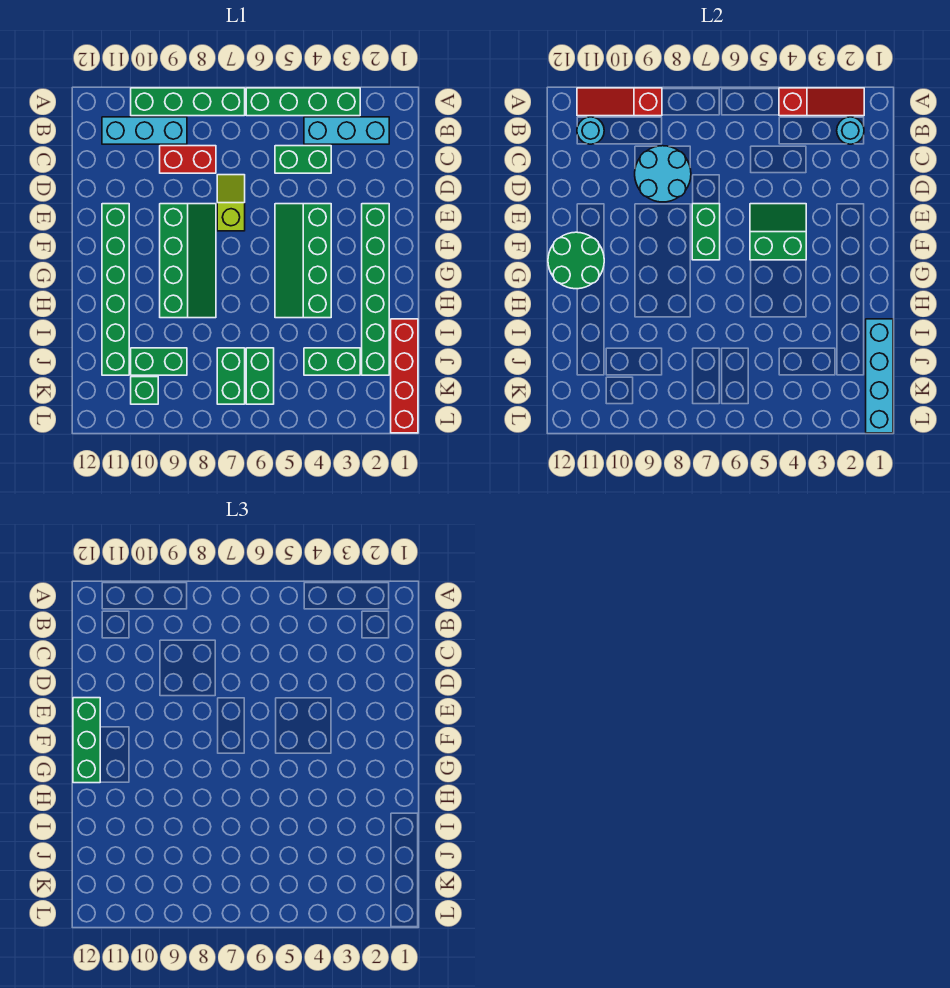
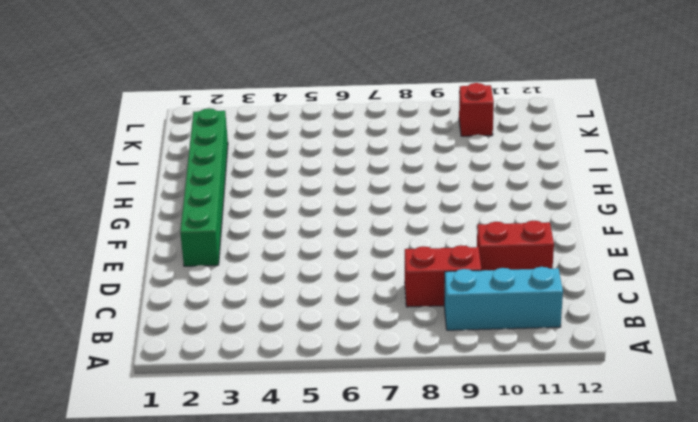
red brick D10:D11 level 1 -> none
red brick K10 level 1 -> green brick K10 level 1
none -> green brick A3:A6 level 1
none -> green brick A7:A10 level 1
none -> cyan brick B2:B4 level 1

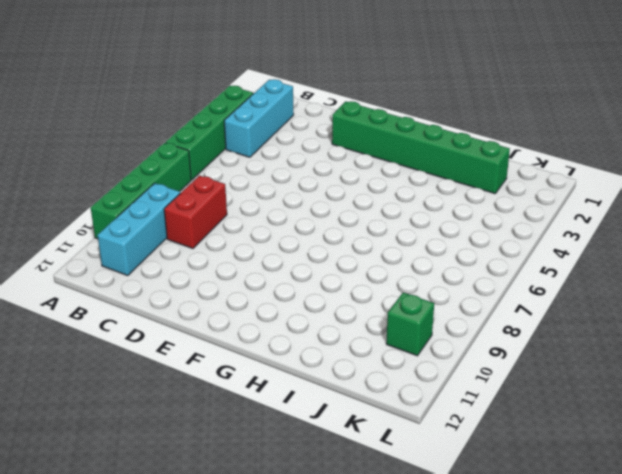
none -> green brick C4:C5 level 1
none -> lime slope D7:E7 level 1 top E
none -> green slope E4:H5 level 1 top 4

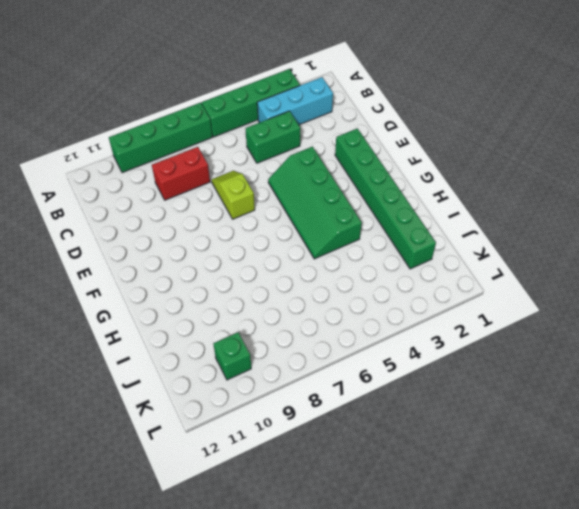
none -> cyan brick B9:B11 level 1
none -> green slope E8:H9 level 1 top 9
none -> green brick E11:J11 level 1

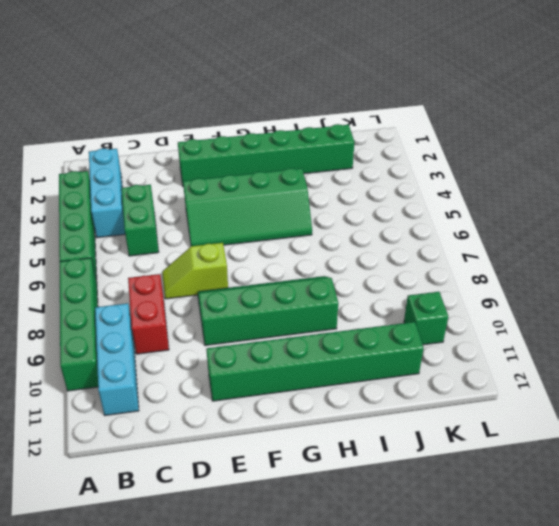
none -> red brick I1:L1 level 1
none -> green brick J3:J4 level 1
none -> green brick J6:K6 level 1

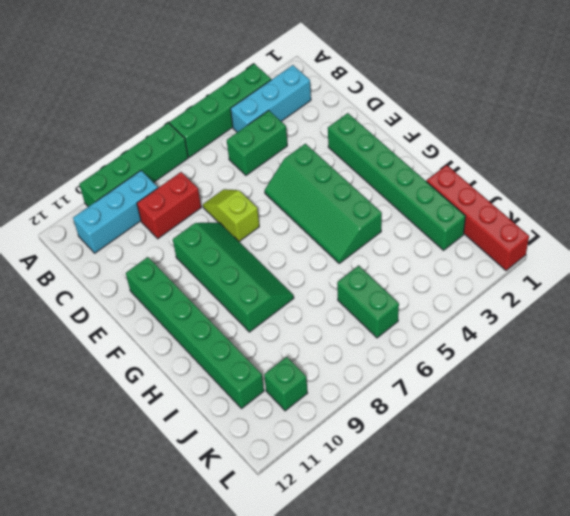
none -> green brick J3:J4 level 1
none -> green brick J7:K7 level 1
none -> green brick J9:J10 level 1

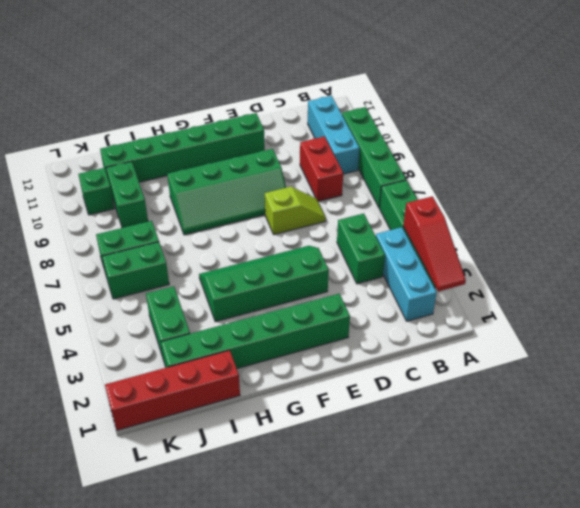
none -> red slope A9:A11 level 2 top 9
none -> cyan round brick B2 level 2
none -> cyan round brick B11 level 2

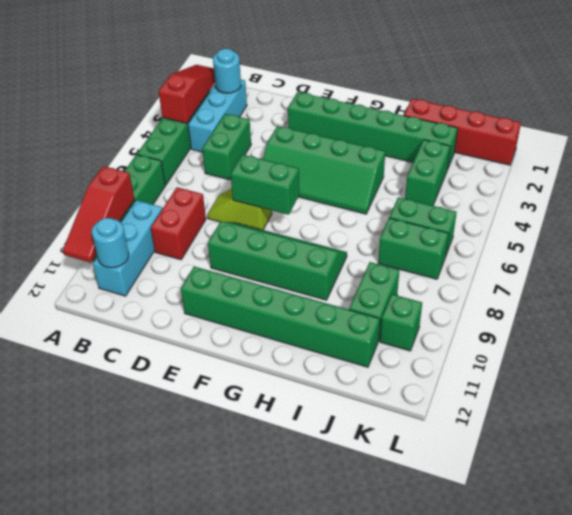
none -> cyan round brick C8:D9 level 2
none -> green slope E4:F5 level 2 top F
none -> green round brick F11:G12 level 2

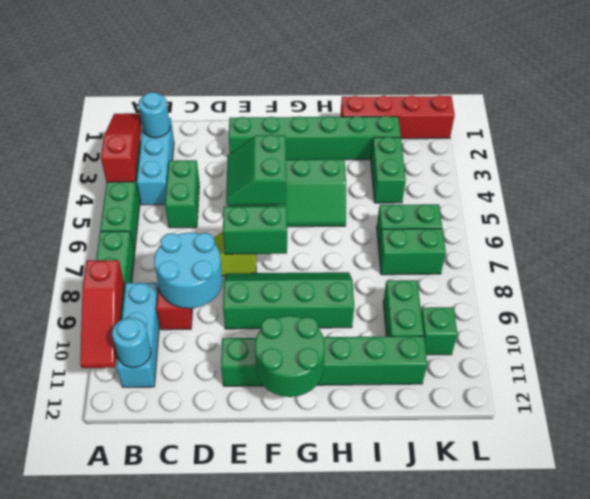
none -> cyan brick I1:L1 level 2
none -> green brick E12:G12 level 3

